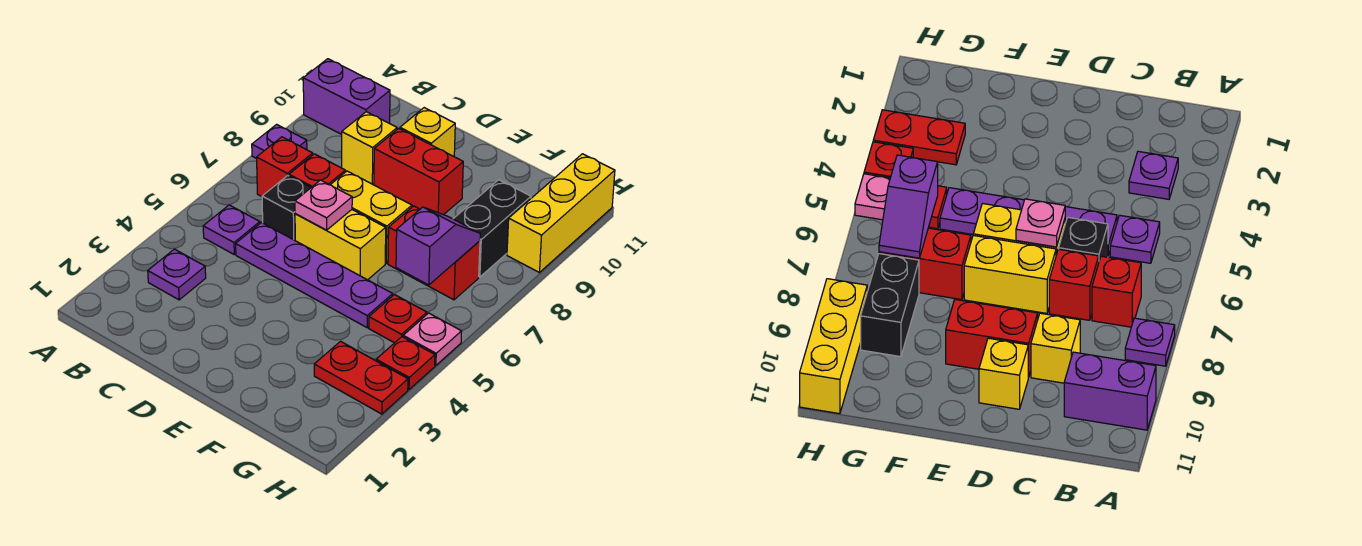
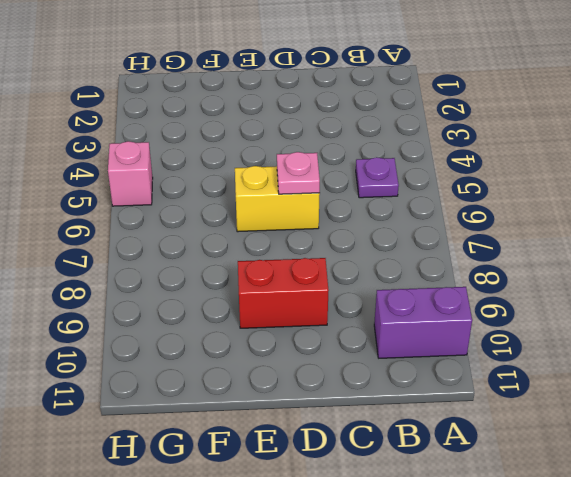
pink brick H5 level 1 -> pink plate H5 level 1
none -> purple plate A8 level 1
none -> purple plate B3 level 1
none -> red brick B7 level 1

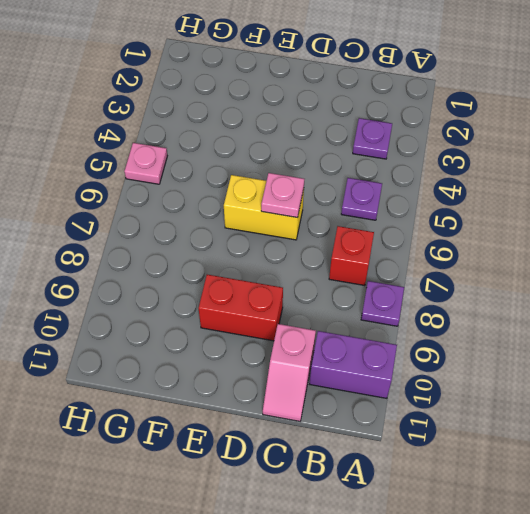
pink slope C10:C11 level 1 top 10 -> none
none -> purple plate C5:F5 level 1
none -> black brick C6 level 1
none -> red brick C7 level 1

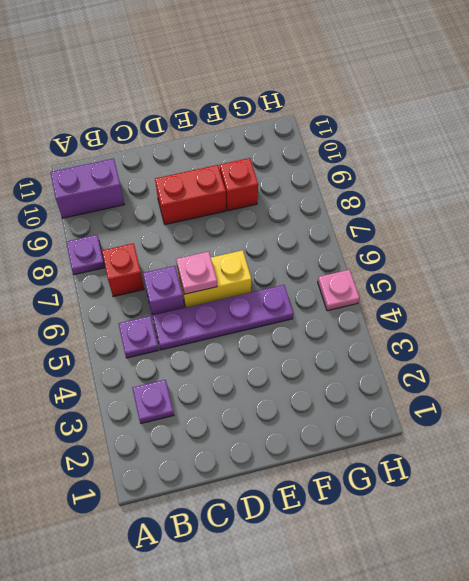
purple brick C6 level 1 -> black brick C6 level 1
red brick F9 level 1 -> red brick C7 level 1
none -> yellow brick C9 level 1
none -> yellow brick D7:E7 level 1
none -> yellow brick D10 level 1

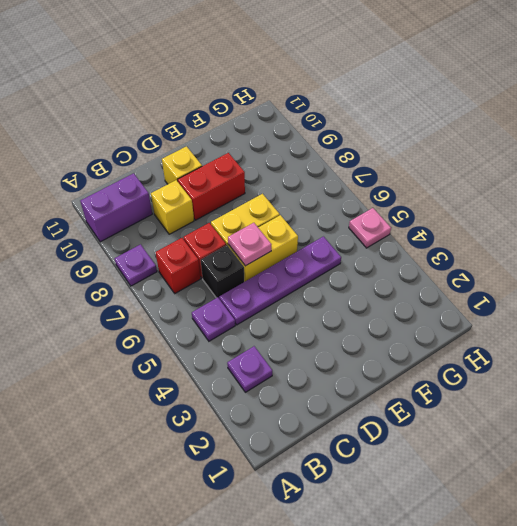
none -> red brick F7:G7 level 1
none -> red plate G3:H3 level 1
none -> red plate G5 level 1

